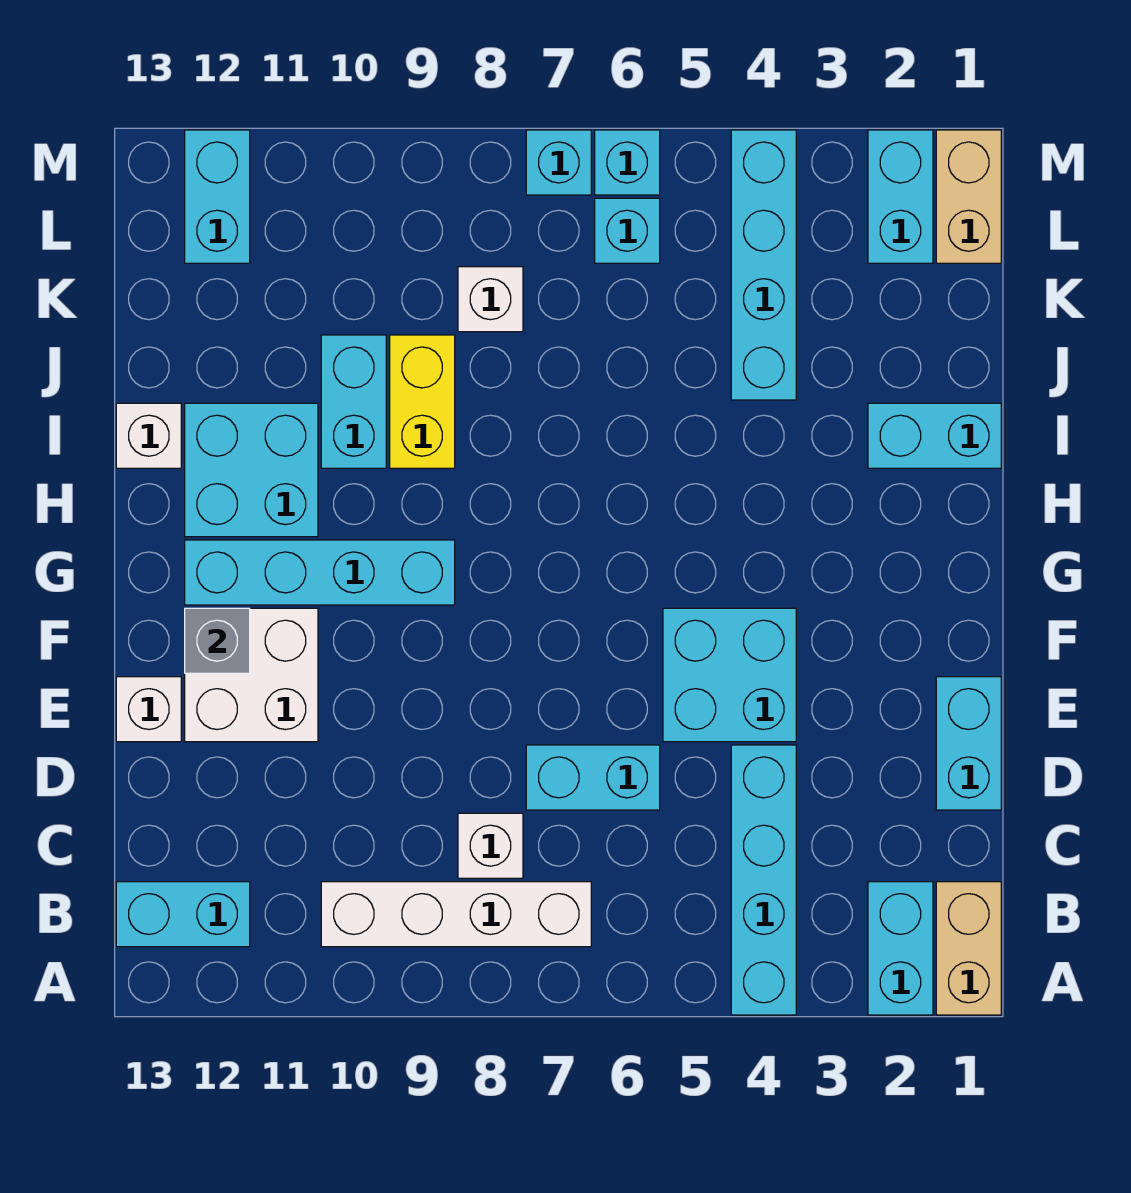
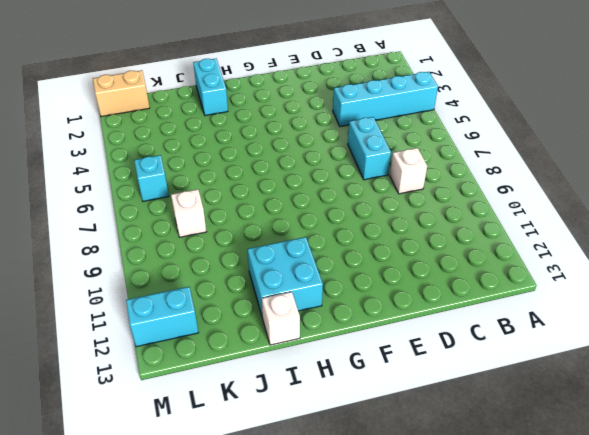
none -> tan brick A1:B1 level 1
none -> cyan brick A2:B2 level 1
none -> white brick B7:B10 level 1

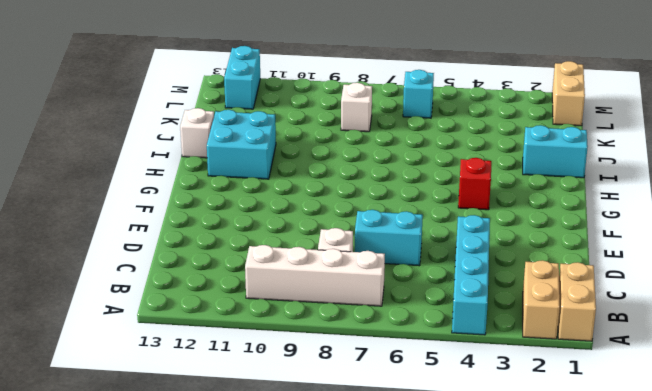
tan brick A2:B2 level 1 -> cyan brick A2:B2 level 1
red brick G4 level 1 -> none
none -> cyan brick B12:B13 level 1
none -> cyan brick D1:E1 level 1
none -> cyan brick E4:F5 level 1

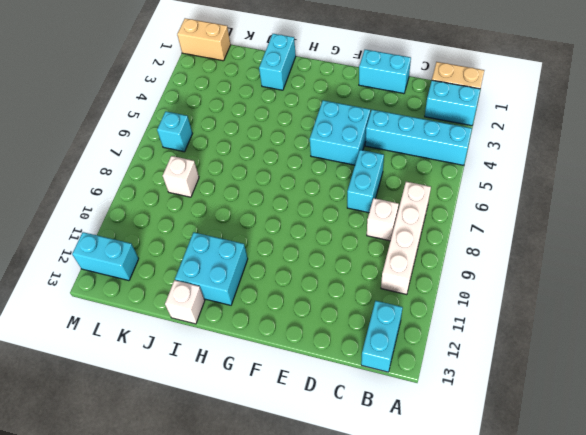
none -> white brick E11:F12 level 1
none -> white brick E13 level 1
none -> cyan brick G9:G12 level 1

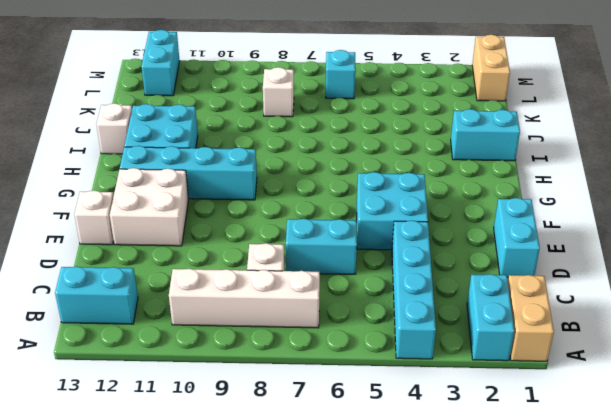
none -> yellow brick I9:J9 level 1
none -> cyan brick I10:J10 level 1
none -> cyan brick J4:M4 level 1

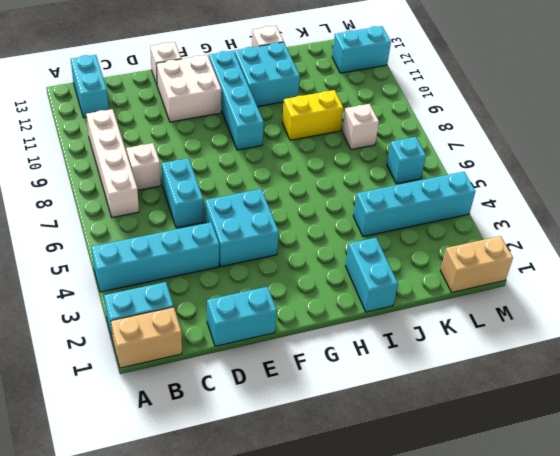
none -> cyan brick I10:J10 level 1
none -> cyan brick L2:M2 level 1
none -> cyan brick M6 level 1

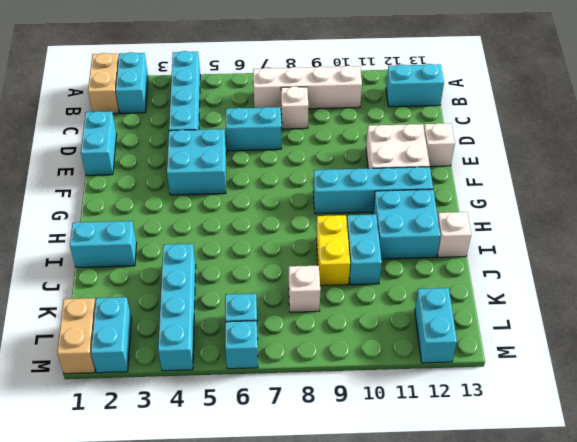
none -> cyan brick M7 level 1
none -> grey brick F12 level 2

